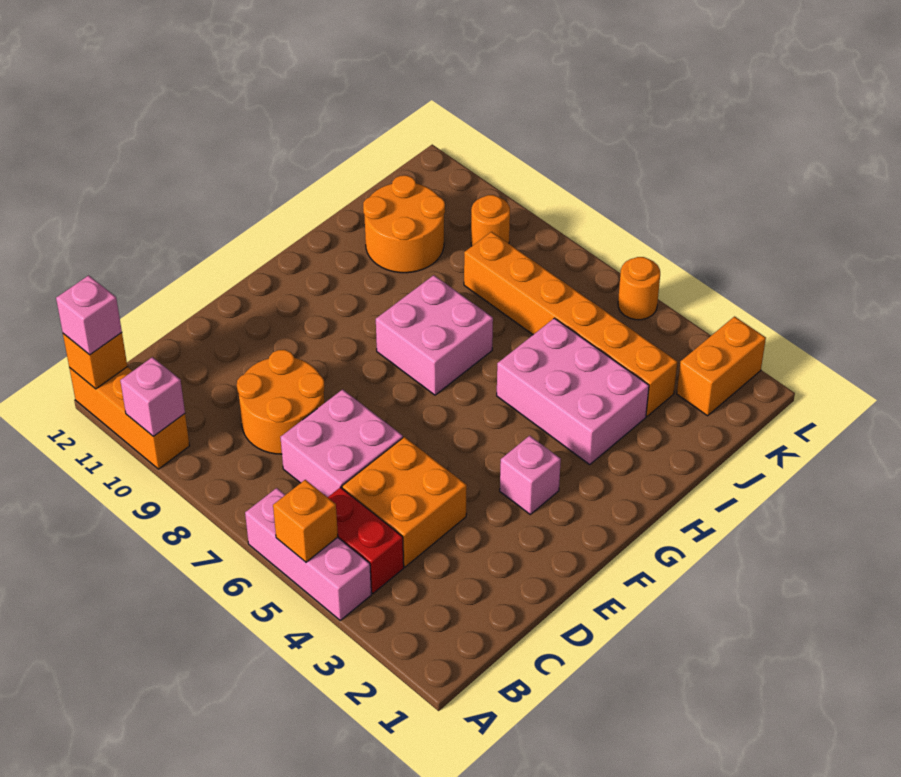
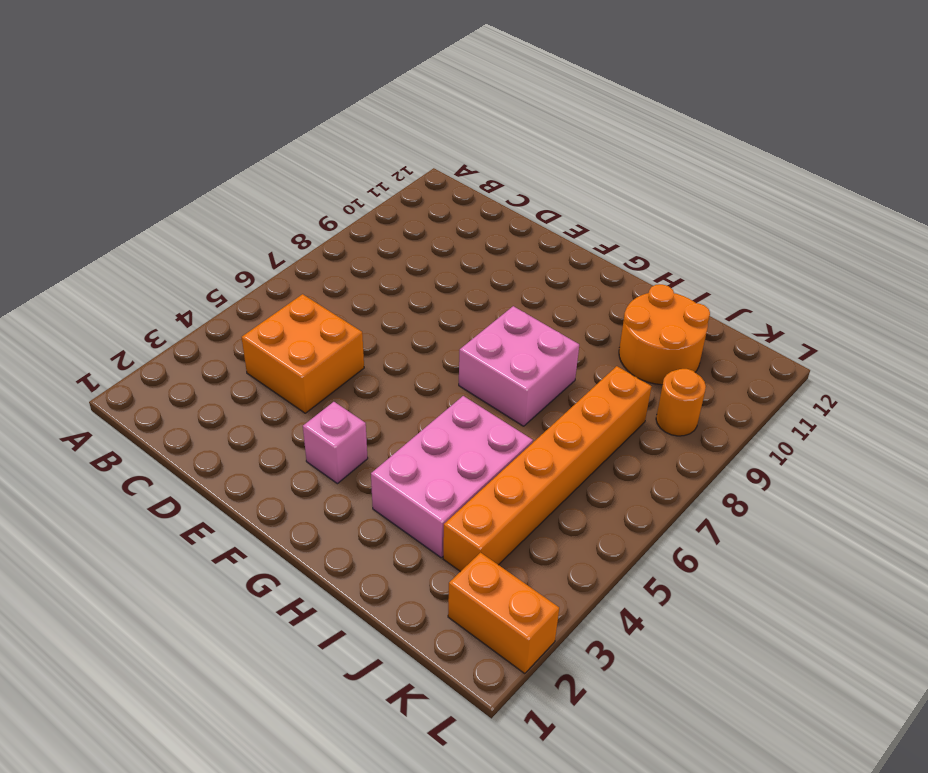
none -> pink brick A4:A6 level 1
none -> orange brick A10:A12 level 1
none -> red brick B4:B5 level 1

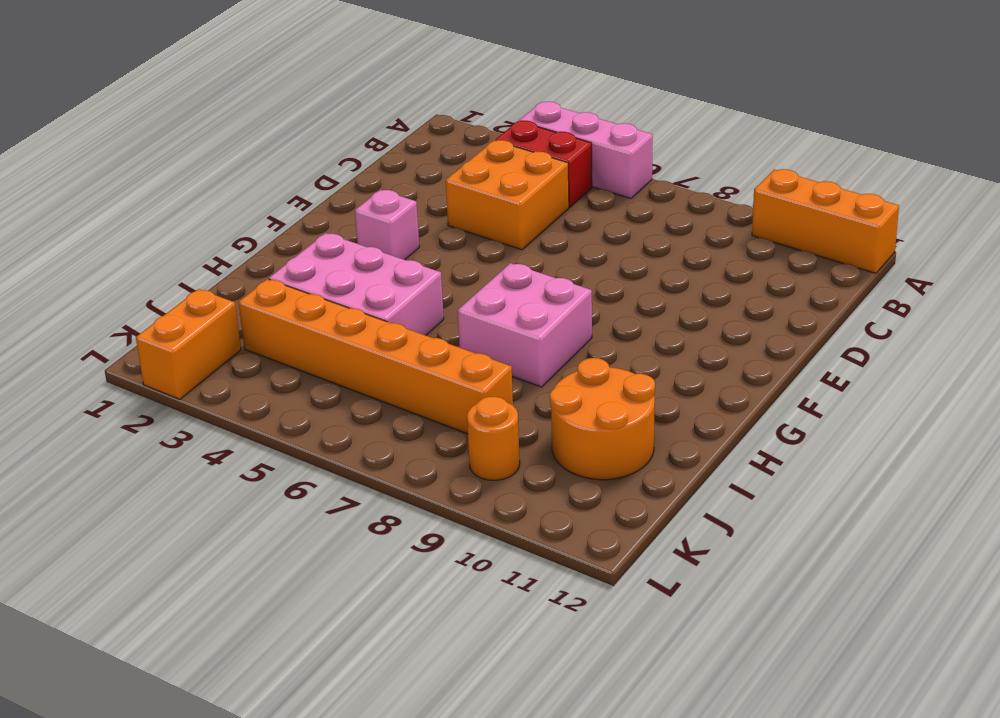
none -> pink brick C6:D7 level 1
none -> orange round brick C8:D9 level 1
none -> orange round brick L5 level 1

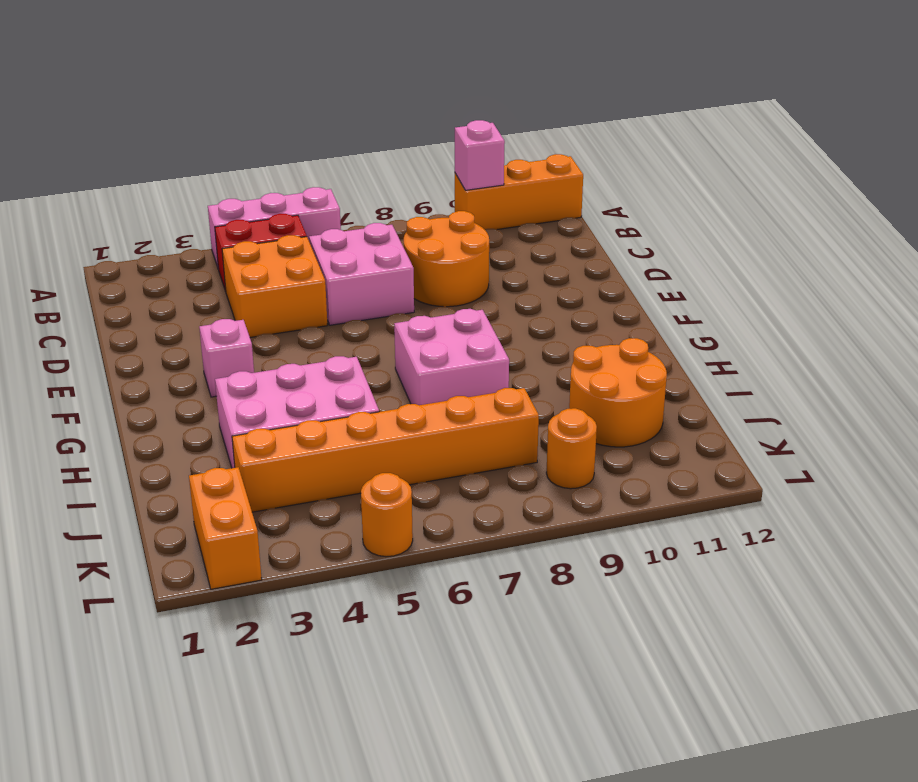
none -> orange brick A5 level 2
none -> orange brick A12 level 2
none -> pink brick A12 level 3

